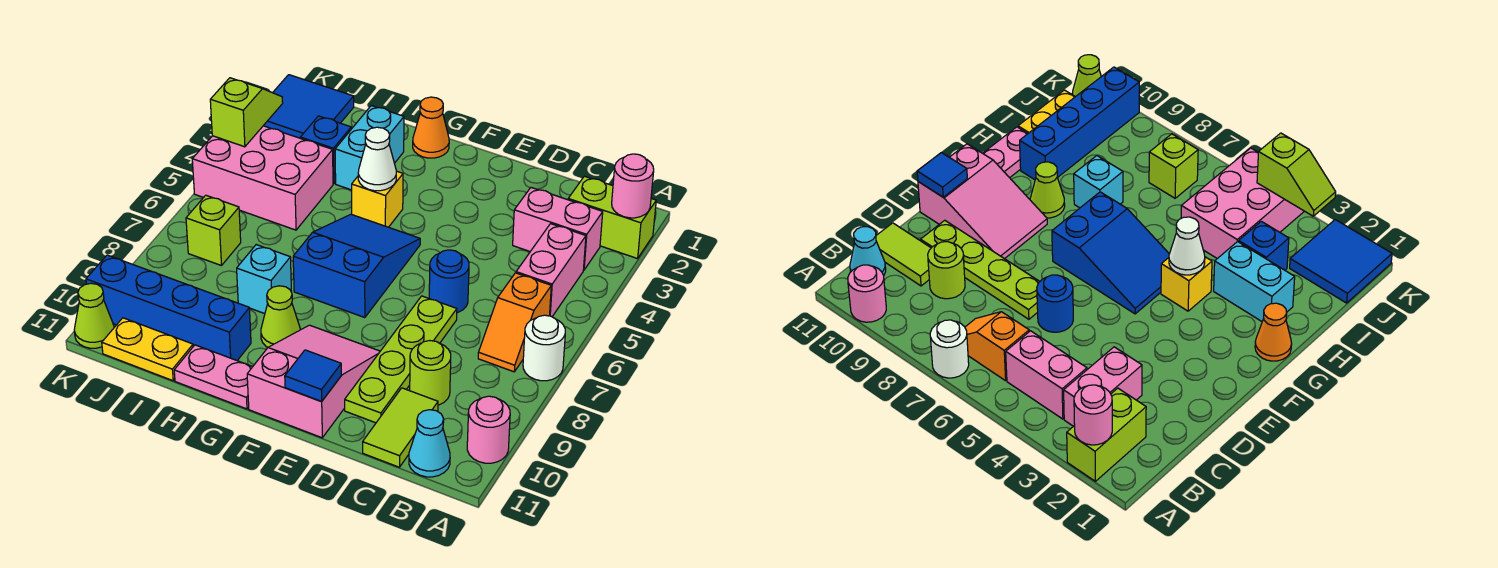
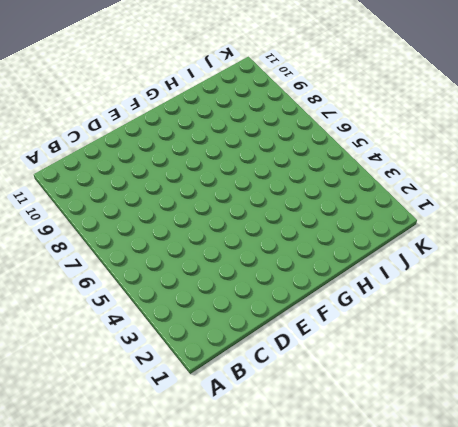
none -> lime brick A2:B2 level 1
none -> white round brick A7 level 1
none -> pink round brick A10 level 1
none -> pink brick B3:C3 level 1

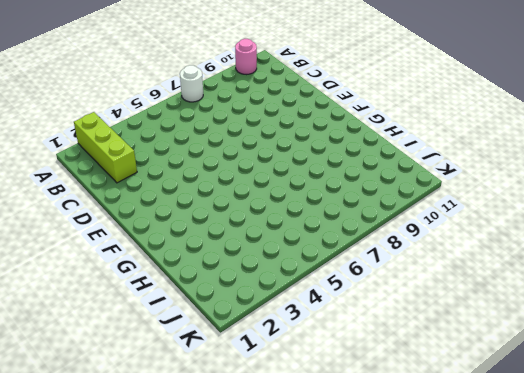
lime brick A2:C2 level 1 -> lime brick A2:B2 level 1
none -> pink brick B3:C3 level 1
none -> pink brick B4:B5 level 1
none -> orange slope B6:B7 level 1 top 6
none -> cyan cone B11 level 1

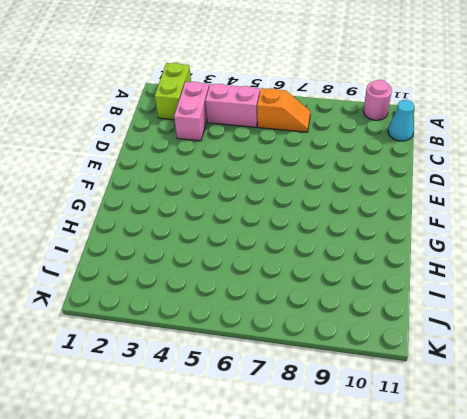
none -> white round brick A7 level 1
none -> lime round brick C9 level 1
none -> lime tile C10:C11 level 1
none -> blue round brick D6 level 1

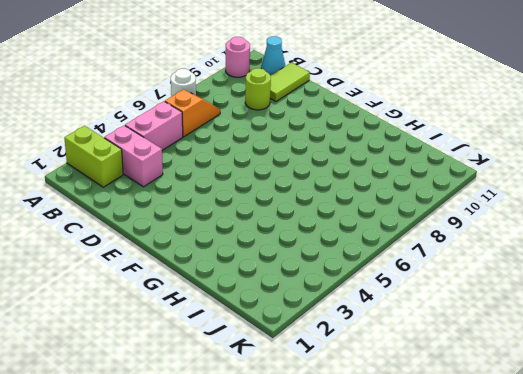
none -> blue round brick D6 level 1
none -> lime plate D7:D10 level 1
none -> pink slope E9:F11 level 1 top 11
none -> blue slope F5:G7 level 1 top 7

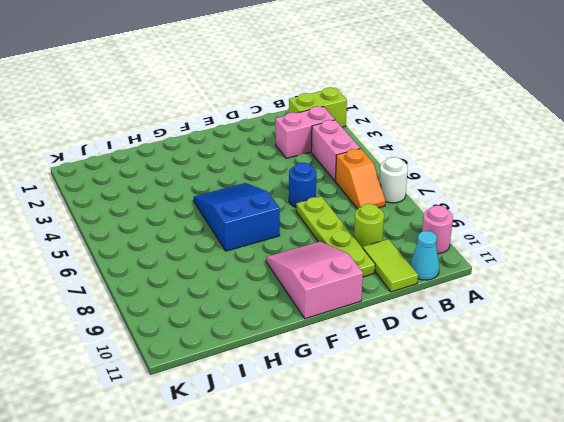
none -> orange cone G1 level 1
none -> yellow brick G4 level 1
none -> lime cone G9 level 1
none -> pink plate G11:H11 level 1

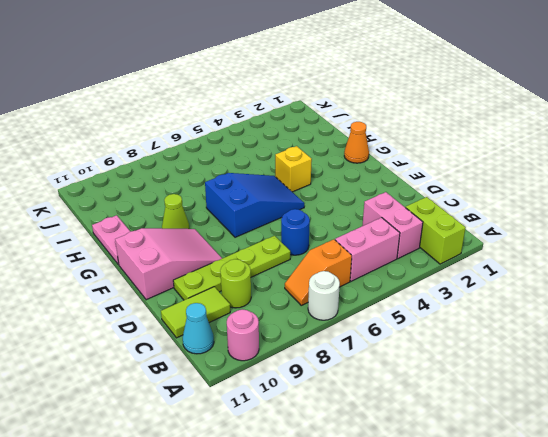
none -> cyan brick H2:H3 level 1
none -> cyan brick H8 level 1
none -> blue brick H10:K10 level 1
none -> blue brick I3 level 1

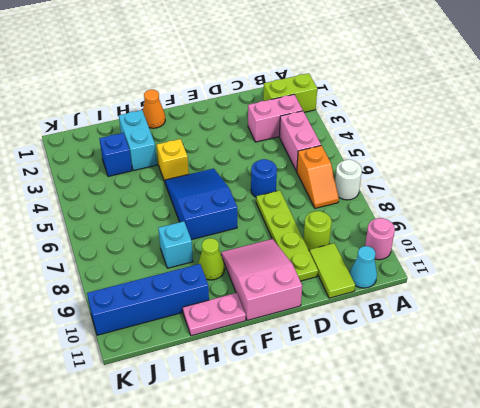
none -> pink brick I4:K5 level 1
none -> yellow plate I11:J11 level 1
none -> blue tile J1:K2 level 1
none -> lime brick J7 level 1

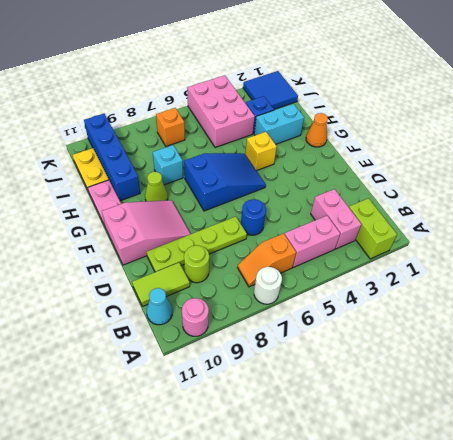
orange brick J7 level 1 -> lime brick J7 level 1
none -> lime cone K11 level 1
none -> pink round brick A2 level 2
none -> blue tile E11 level 2
none -> white cone G4 level 2

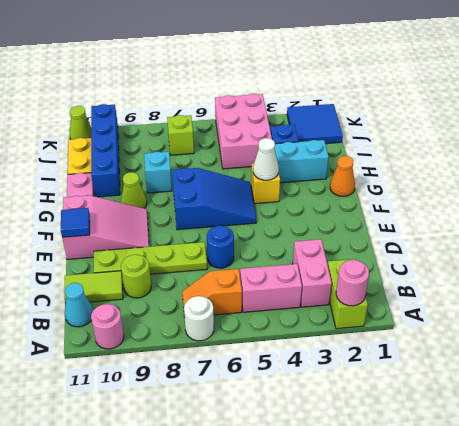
none -> lime slope K3:K4 level 2 top 4

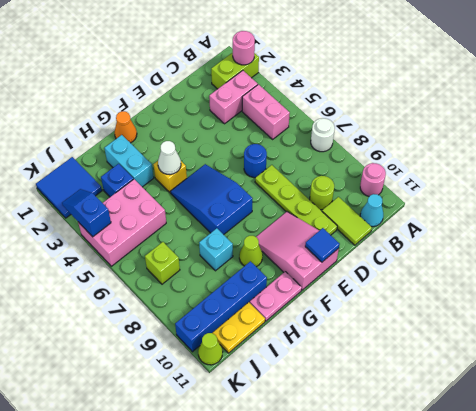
blue slope K3:K4 level 2 top 4 -> lime slope K3:K4 level 2 top 4
none -> orange slope B6:B7 level 1 top 6

